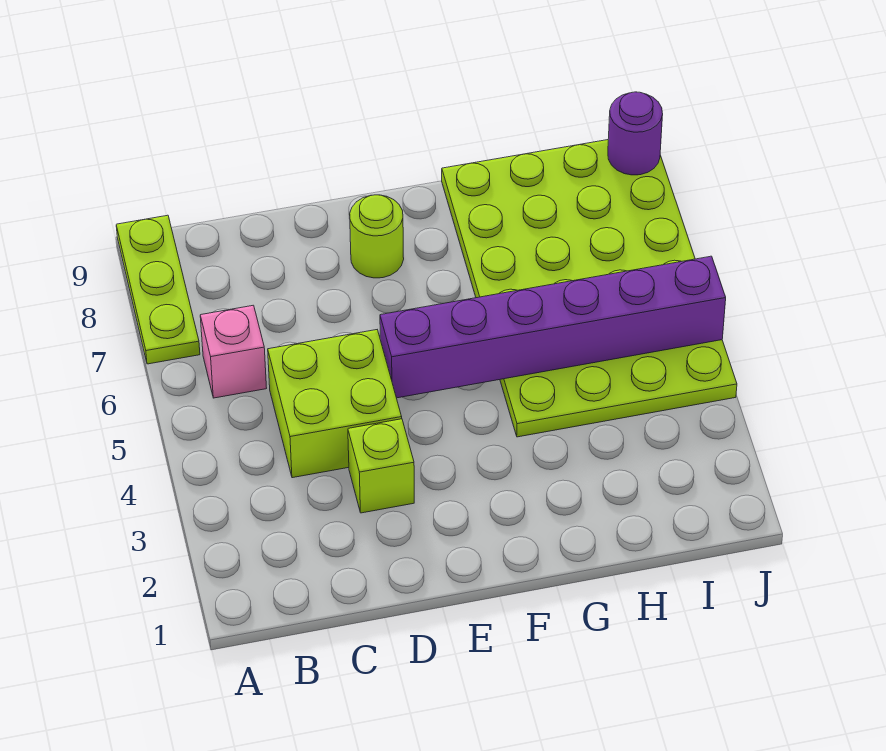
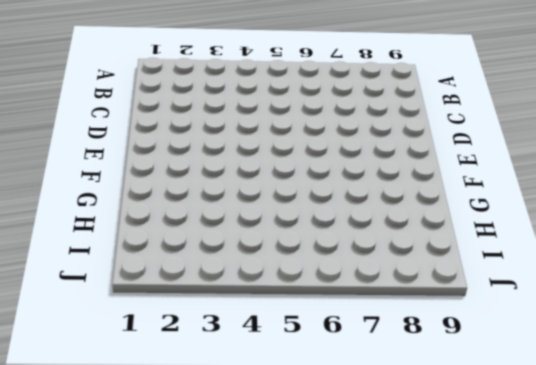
none -> lime plate A7:A9 level 1
none -> pink brick B6 level 1

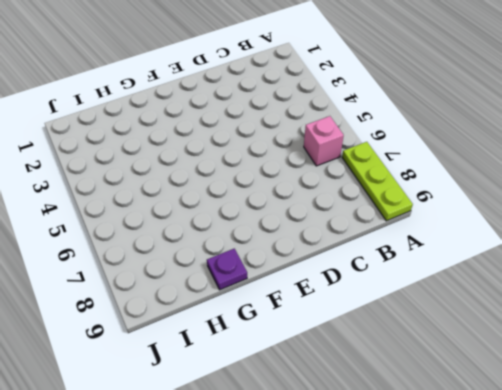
purple plate G9 level 1 -> lime plate G4:J9 level 1
none -> lime brick C4:D5 level 1
none -> lime brick D3 level 1

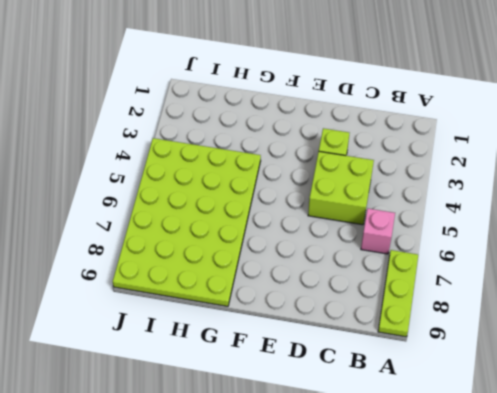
none -> lime round brick E8 level 1
none -> purple brick E5:J5 level 2

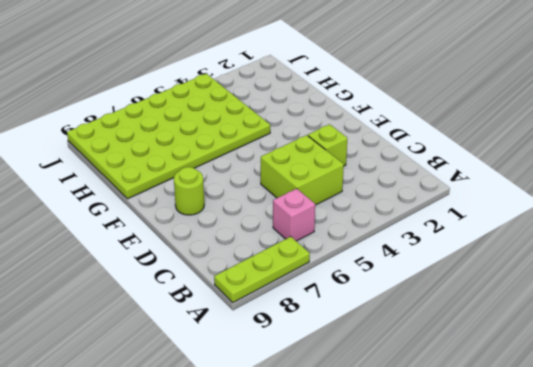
none -> purple brick E5:J5 level 2
none -> purple round brick J9 level 2

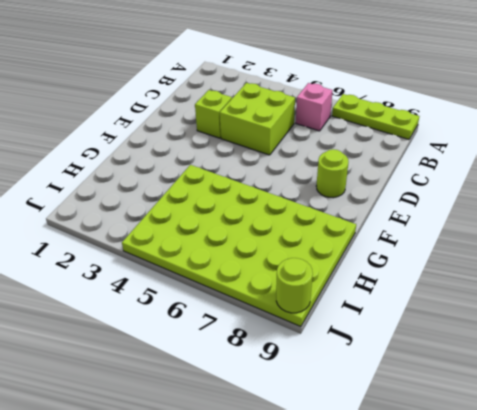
lime round brick J9 level 2 -> purple round brick J9 level 2
none -> purple brick E5:J5 level 2

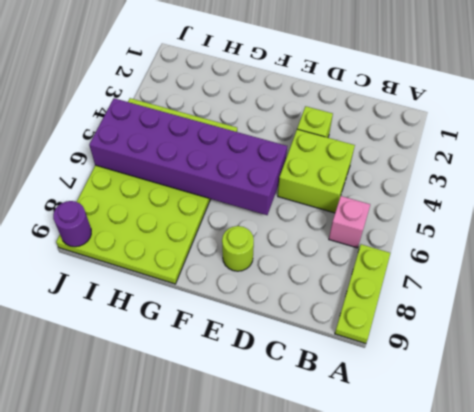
purple brick E5:J6 level 2 -> purple brick E5:J5 level 2

